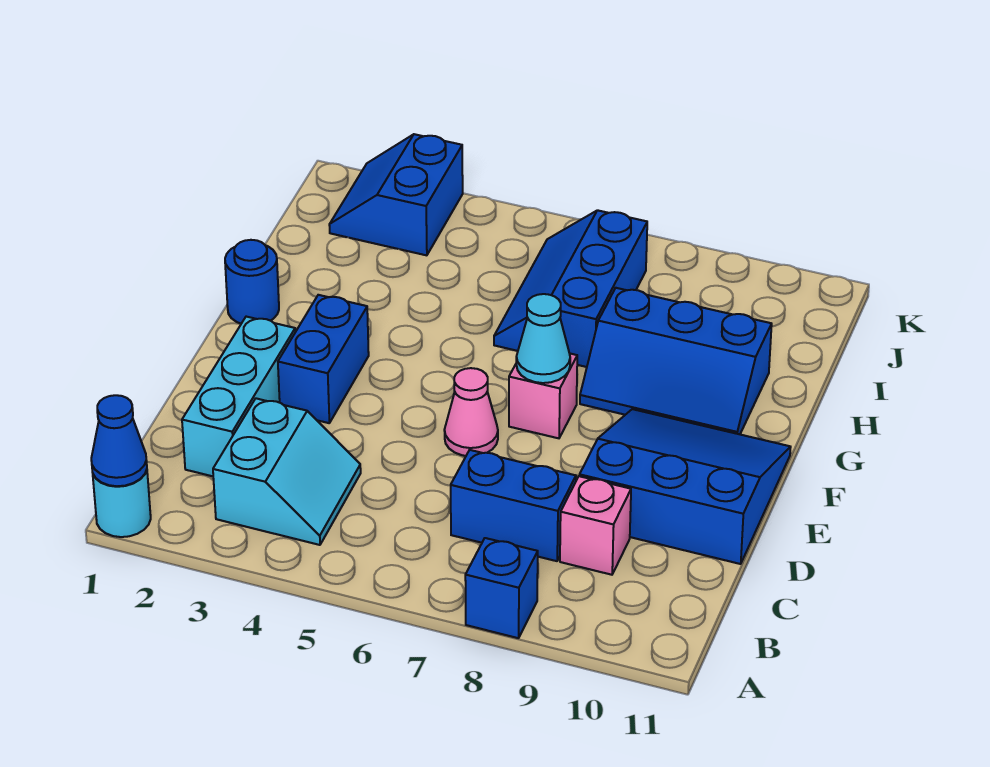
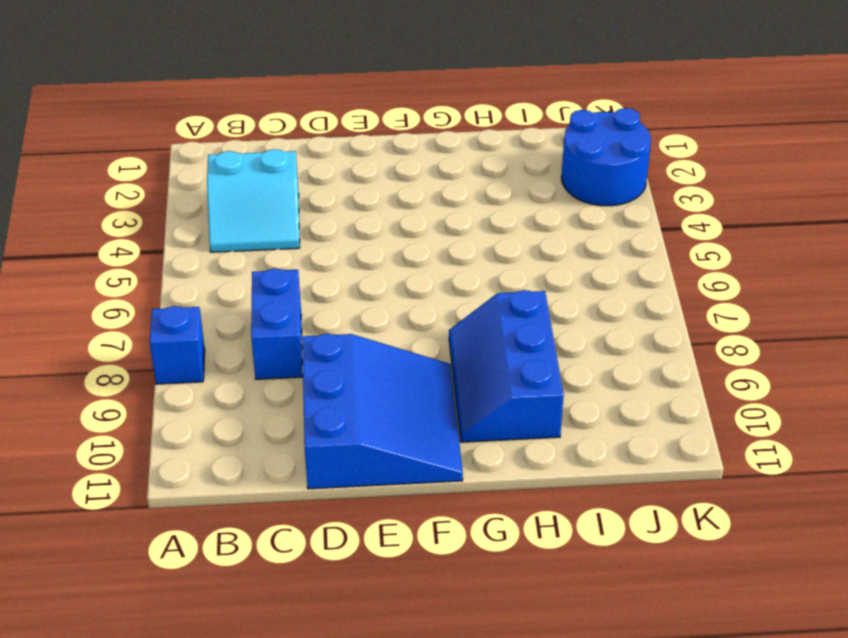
blue round brick J2:K3 level 1 -> blue slope J2:K3 level 1 top 3
none -> cyan round brick A1 level 1
none -> cyan brick C2:E2 level 1
none -> pink brick C9 level 1

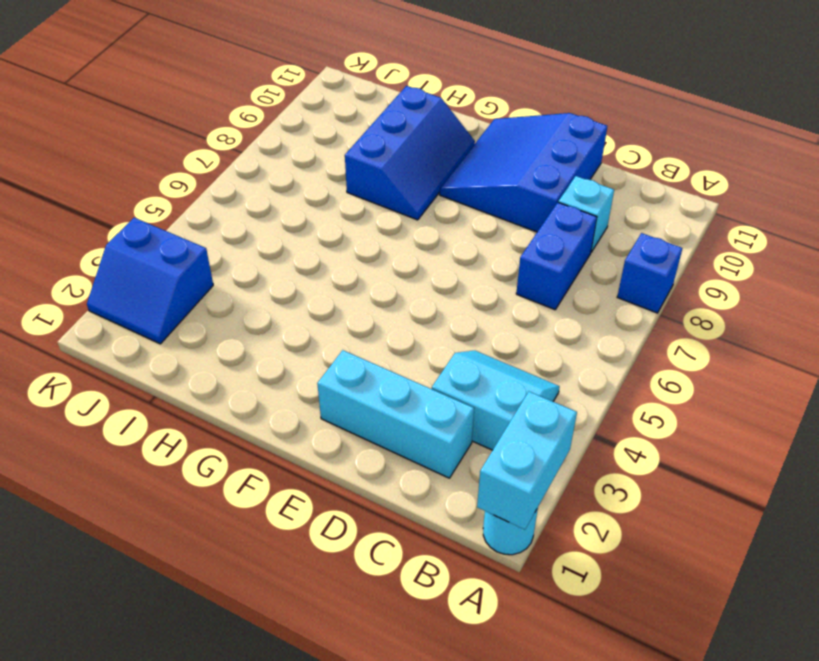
cyan brick A1:A2 level 2 -> blue cone A1 level 2
cyan brick C9 level 1 -> pink brick C9 level 1
none -> blue brick E3:F3 level 1
none -> pink cone E6 level 1
none -> pink brick F7 level 1

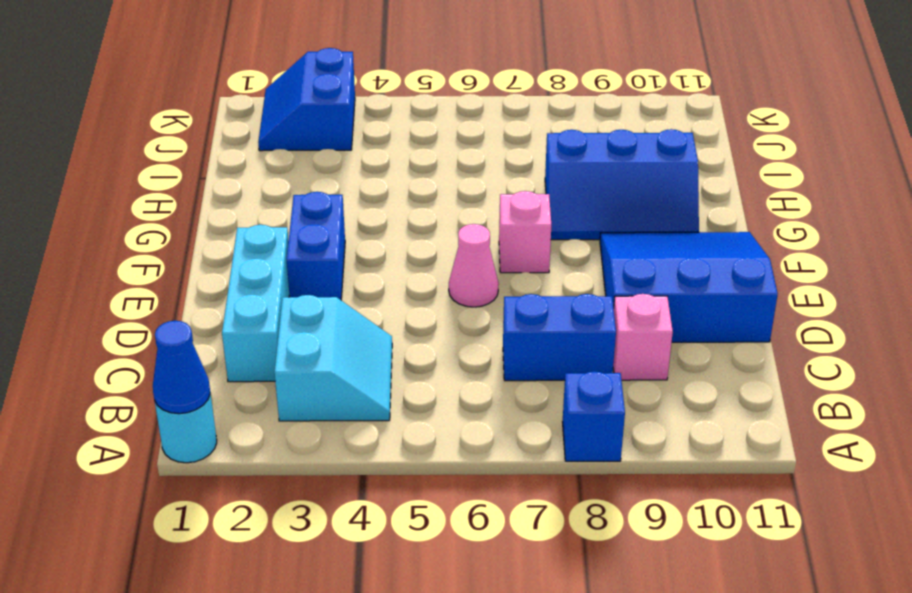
none -> blue round brick G1 level 1
none -> blue slope H6:J7 level 1 top 7
none -> cyan cone F7 level 2

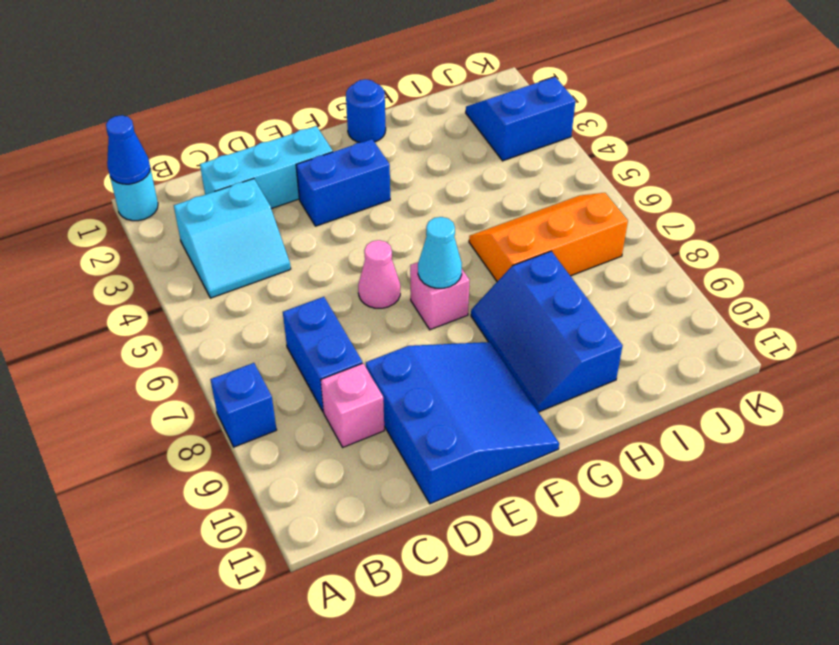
orange slope H6:J7 level 1 top 7 -> blue slope H6:J7 level 1 top 7

